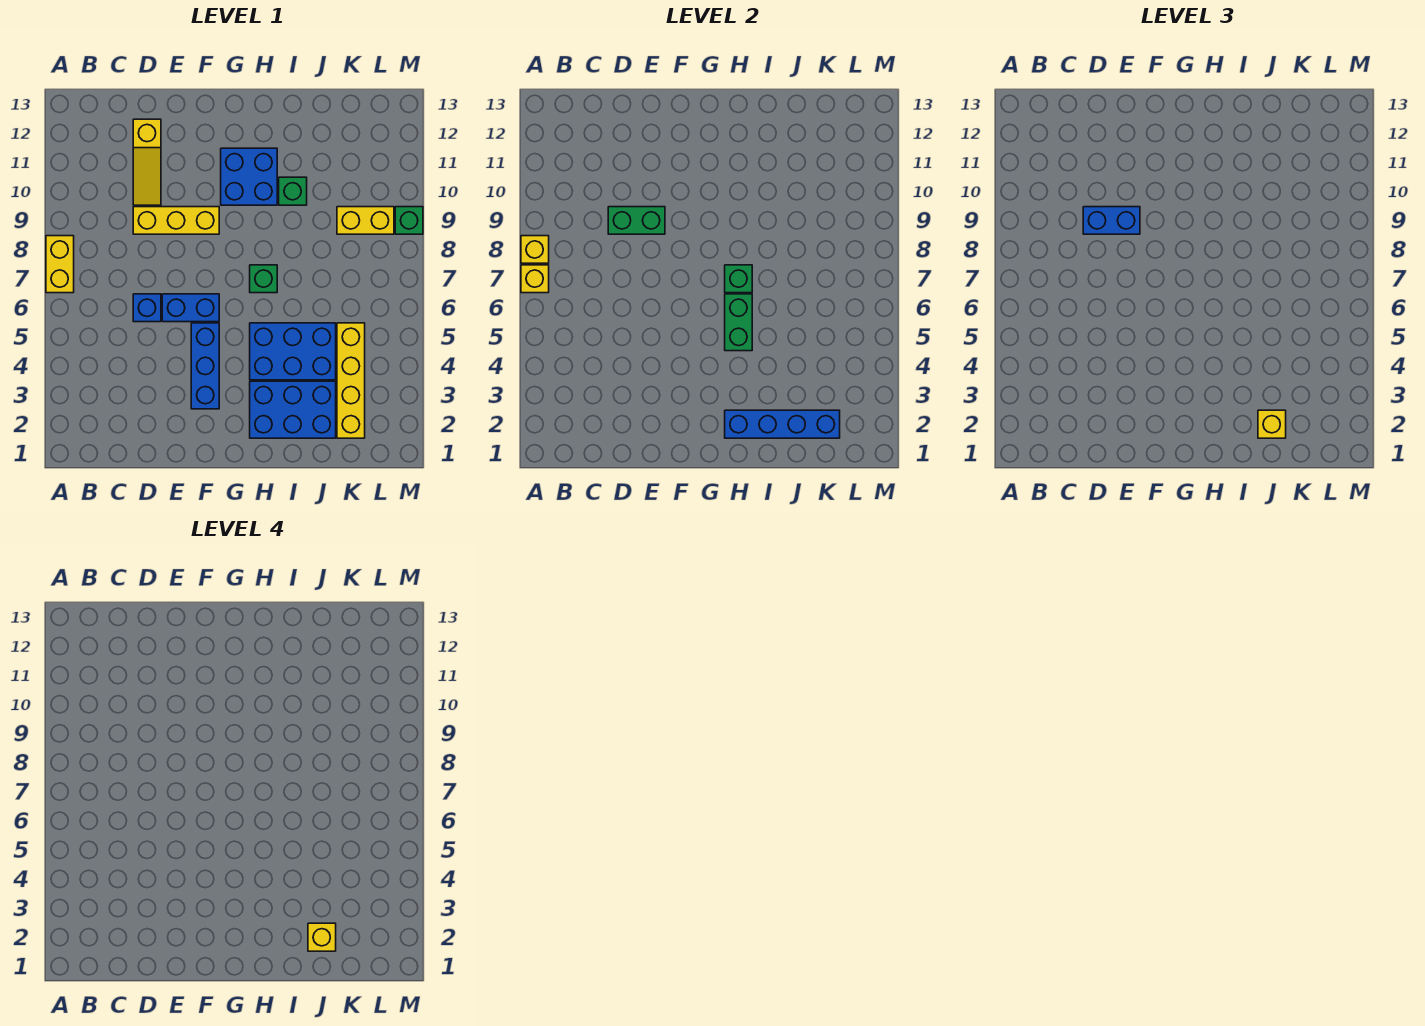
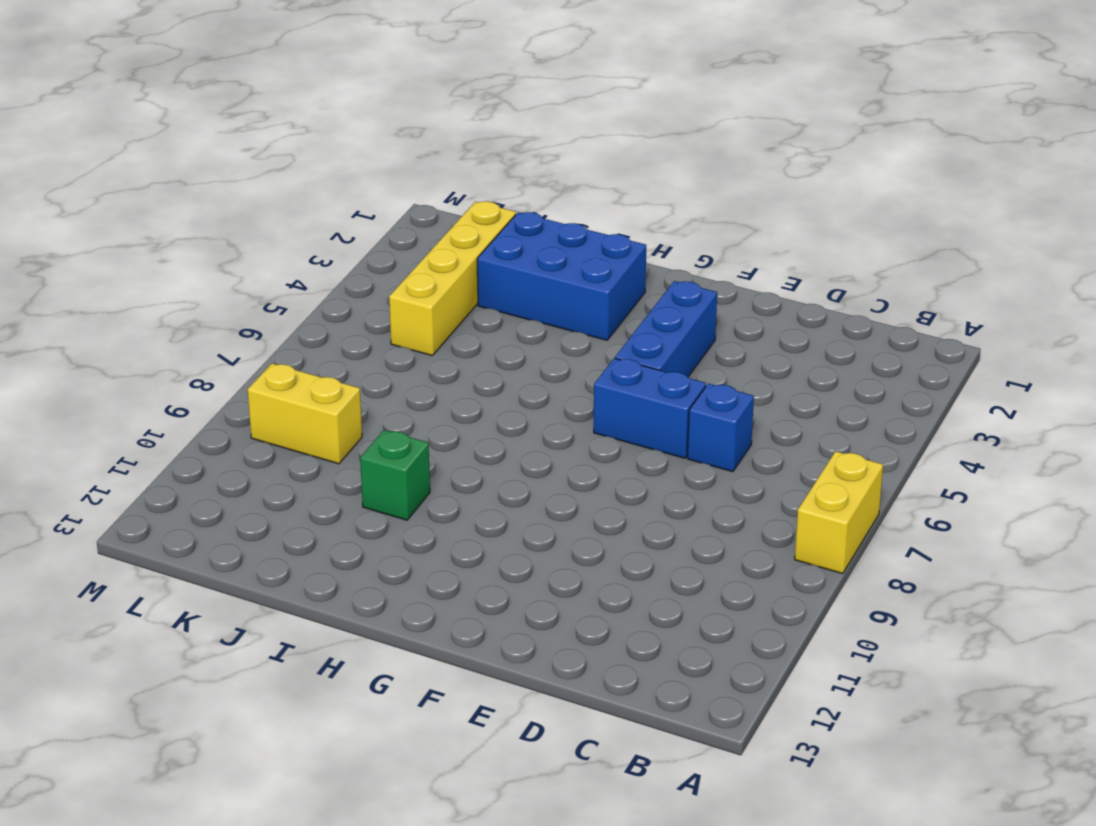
none -> yellow brick D9:F9 level 1
none -> yellow slope D10:D12 level 1 top 12
none -> blue brick G10:H11 level 1

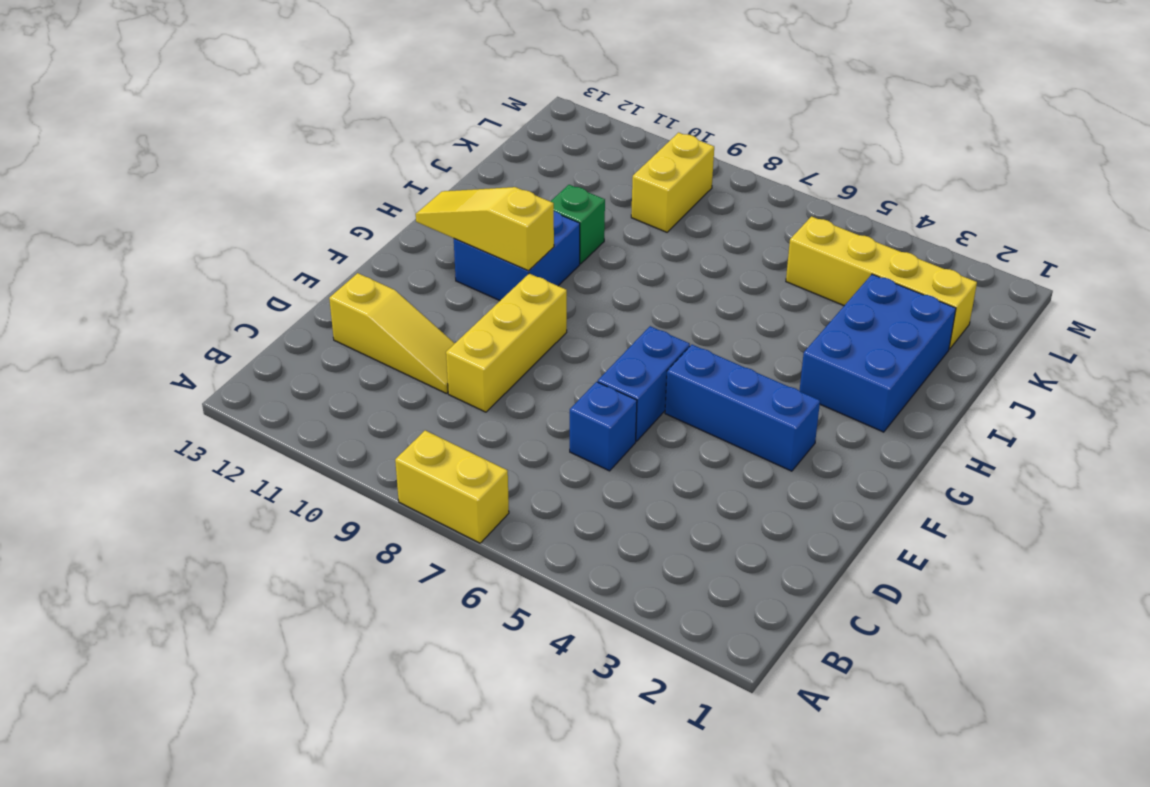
yellow slope G10:G12 level 2 top 10 -> none
none -> blue brick H4:J5 level 1
none -> green brick H7 level 1
none -> green brick M9 level 1

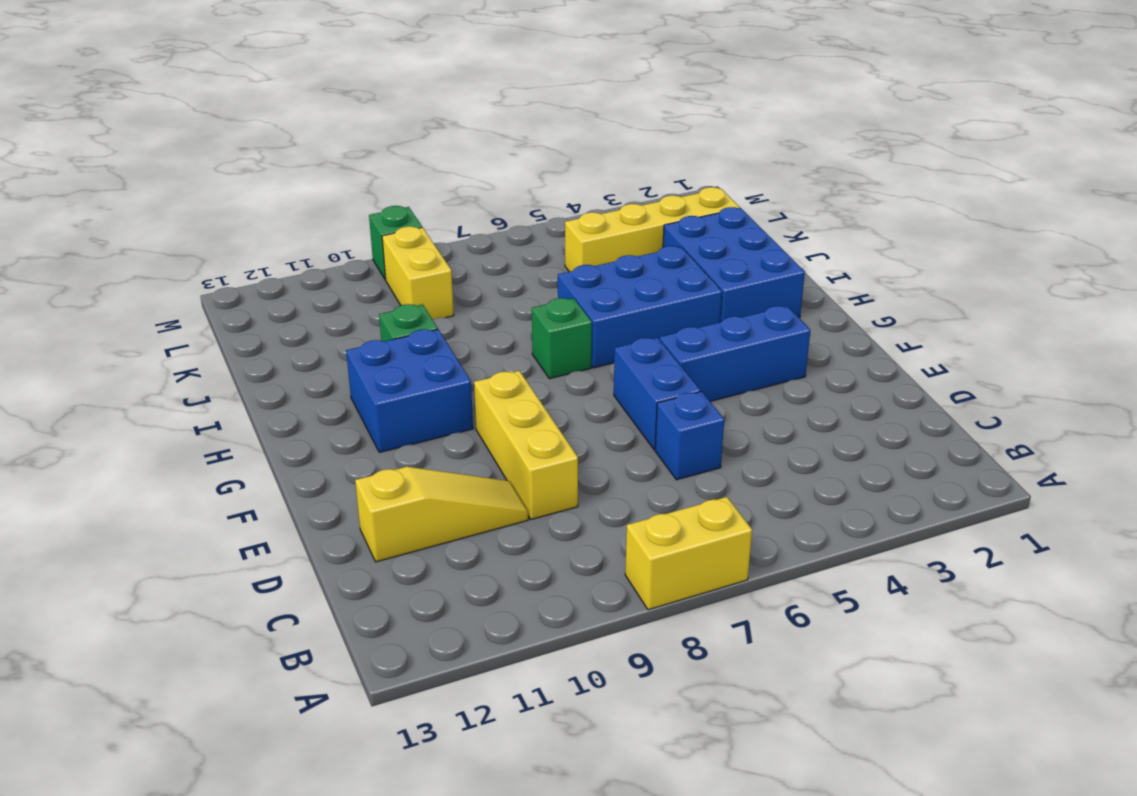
blue brick H4:I6 level 1 -> blue brick H4:J5 level 1
none -> yellow brick A7 level 2
none -> yellow brick A8 level 2
none -> green brick D9:E9 level 2

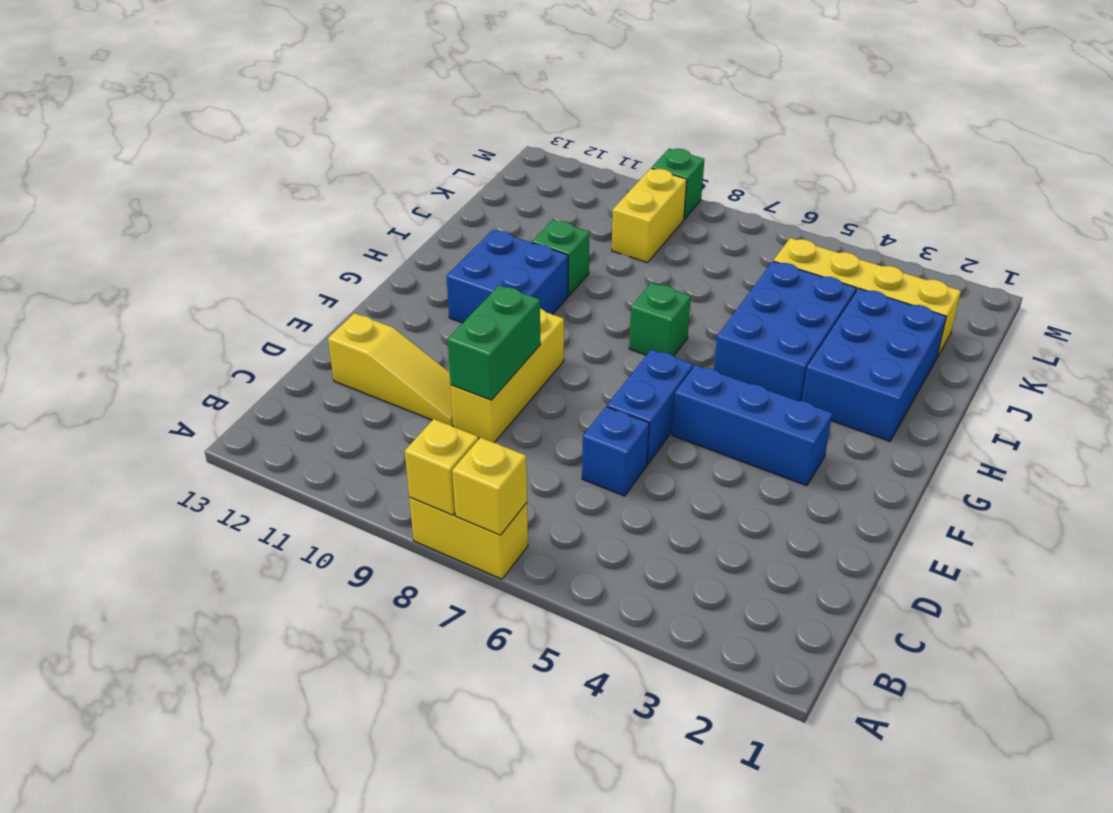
none -> blue brick H2:K2 level 2
none -> green brick H5:H6 level 2
none -> green brick H7 level 2

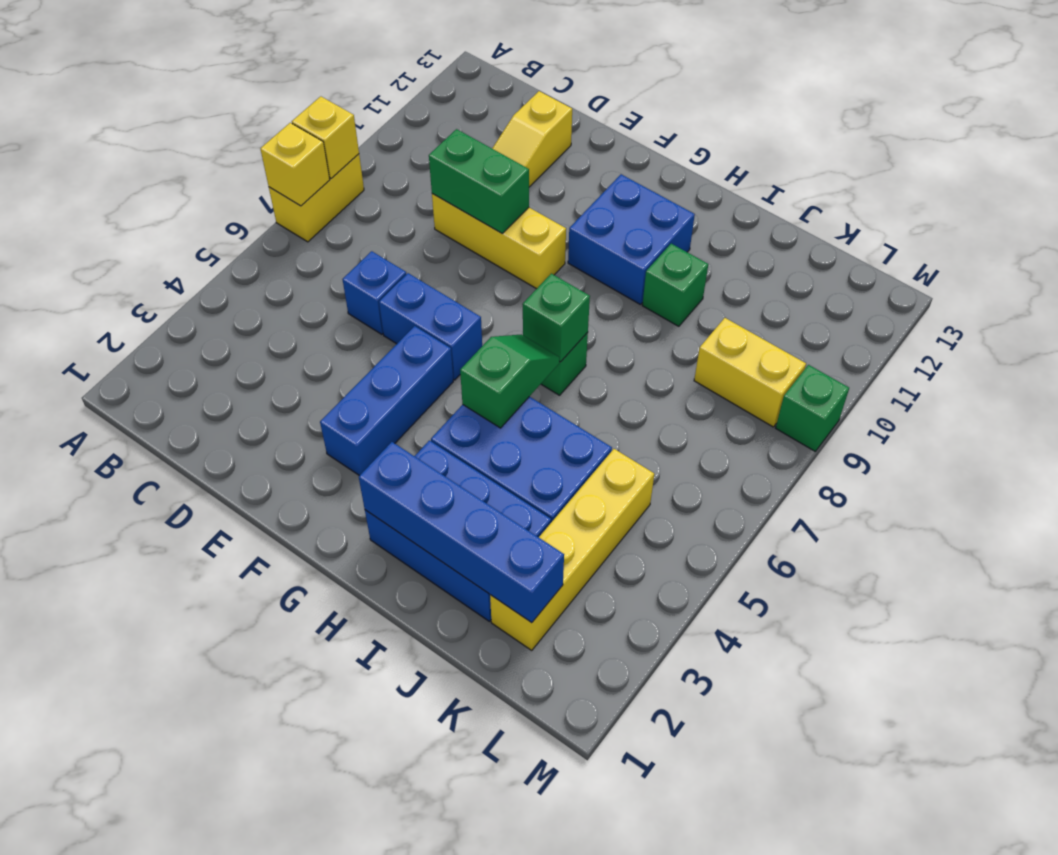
green slope H5:H6 level 2 top 5 -> green brick H5:H6 level 2
none -> blue brick D9:E9 level 3
none -> yellow brick J2 level 3
none -> yellow brick J2 level 4

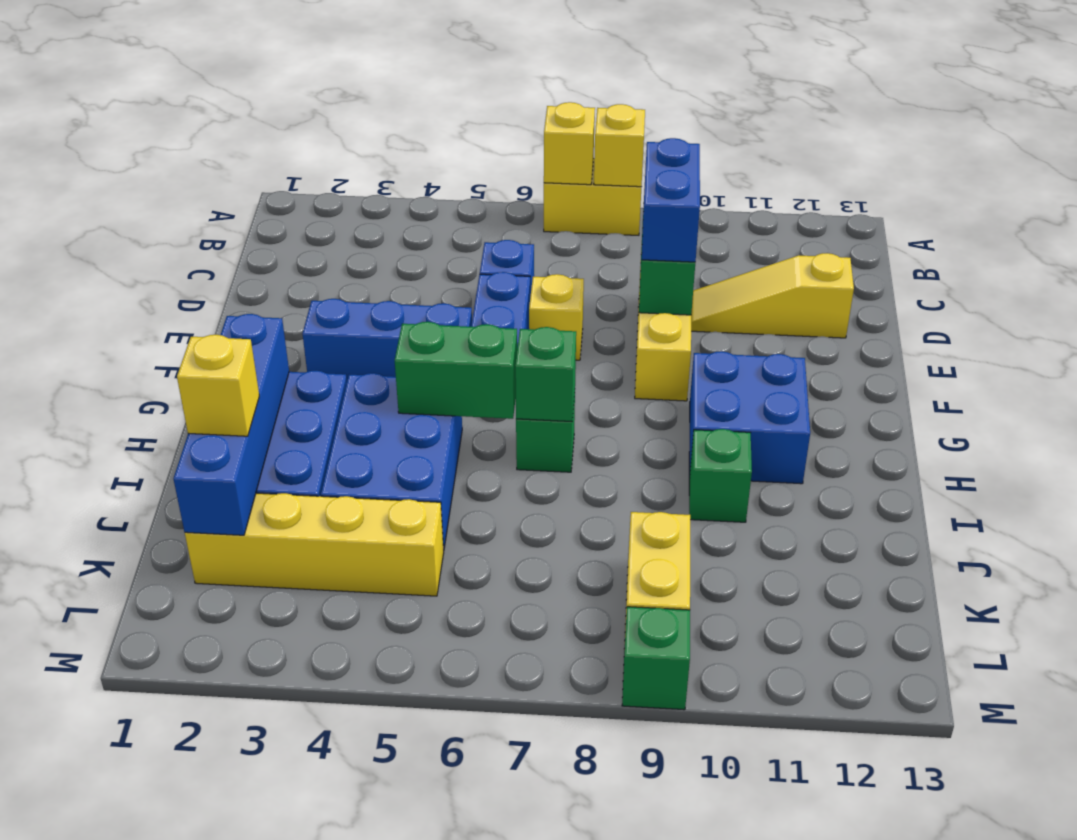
yellow brick E7 level 1 -> yellow brick J2 level 4

